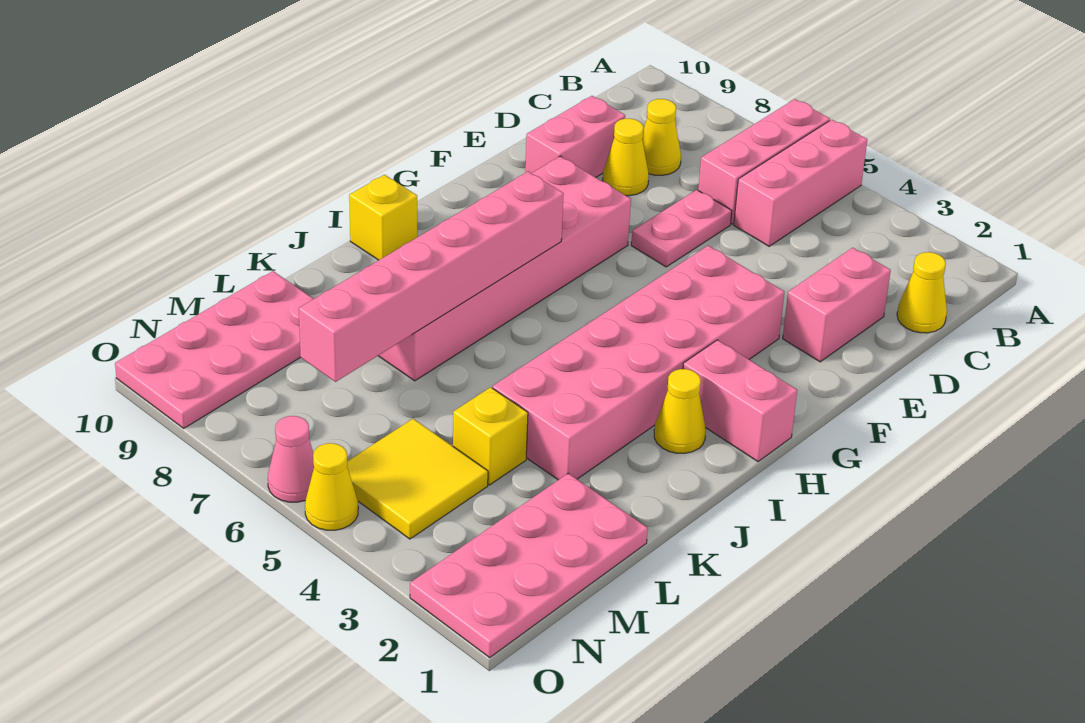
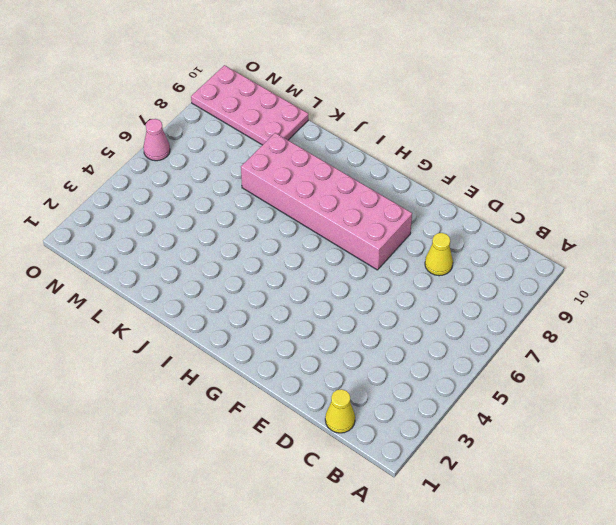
none -> pink brick A5:C5 level 1
none -> pink brick A6:C6 level 1
none -> yellow cone C8 level 1

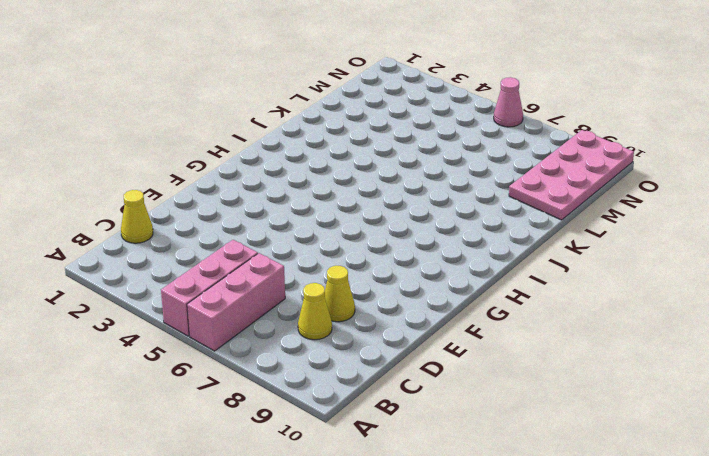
none -> pink brick D2:E2 level 1
none -> pink plate D6:E6 level 1
none -> pink brick D9:E9 level 1

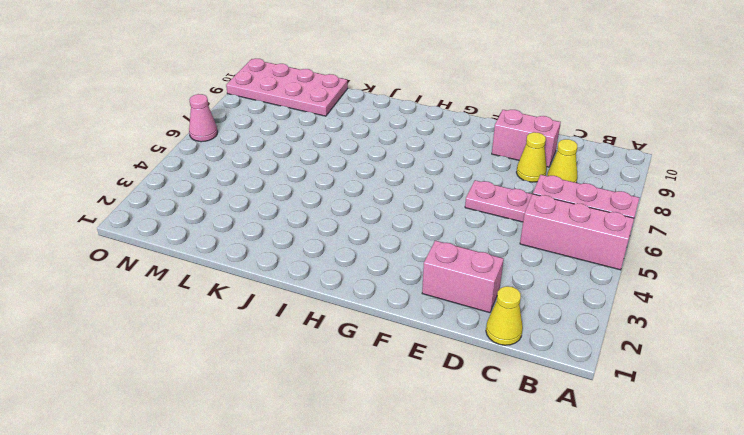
none -> pink brick F3:K4 level 1
none -> pink brick F7:K8 level 1
none -> pink brick H1:H2 level 1

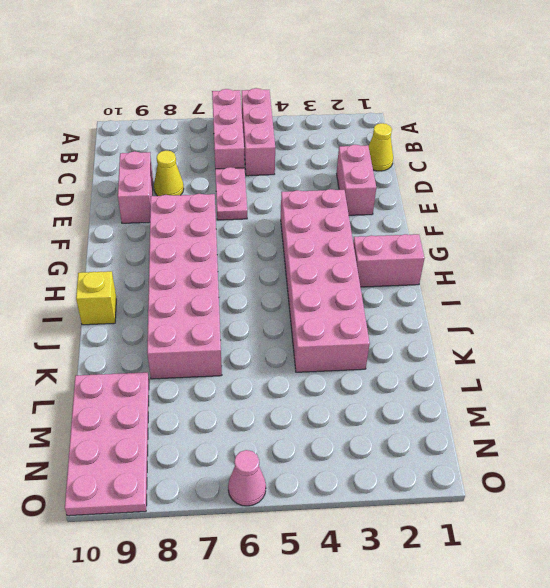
none -> yellow cone C8 level 1
none -> yellow cone I2 level 1
none -> pink plate L1:O2 level 1

